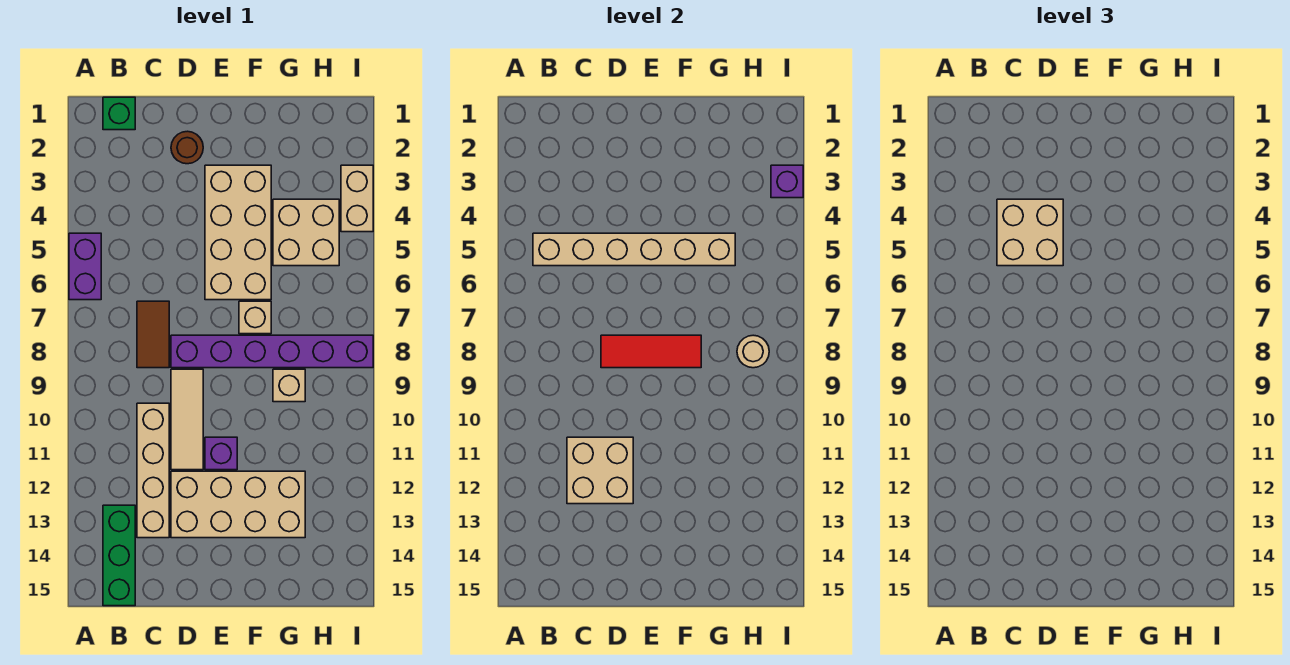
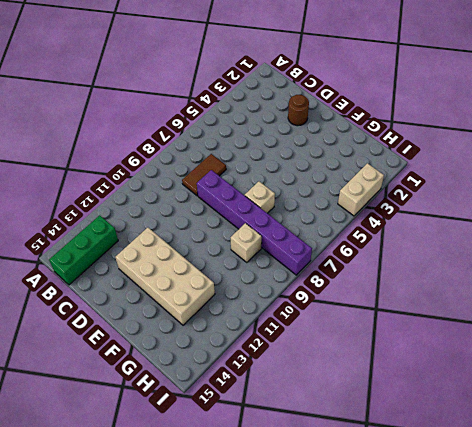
none -> purple brick A5:A6 level 1
none -> green brick B1 level 1
none -> tan brick C10:C13 level 1

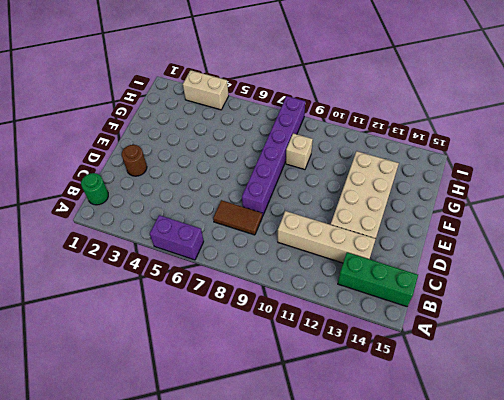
green round brick B1 level 1 -> green brick B1 level 1
none -> tan tile D9:D11 level 1
none -> tan brick E3:F6 level 1
none -> purple brick E11 level 1

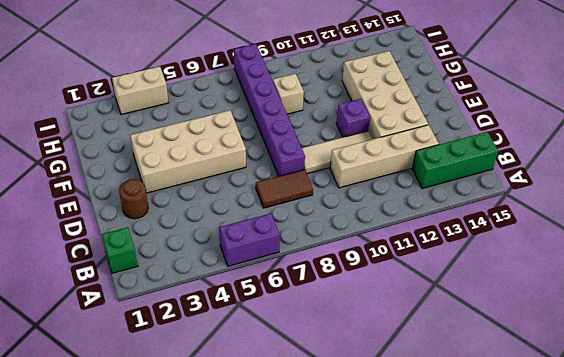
none -> tan brick F7 level 1
none -> tan brick G4:H5 level 1
none -> tan brick B5:G5 level 2

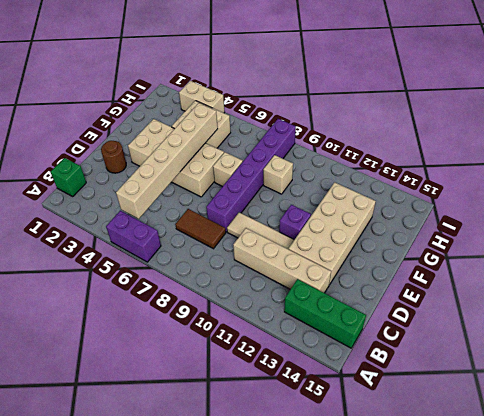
none -> tan brick C11:D12 level 2
none -> red tile D8:F8 level 2
none -> tan round brick H8 level 2

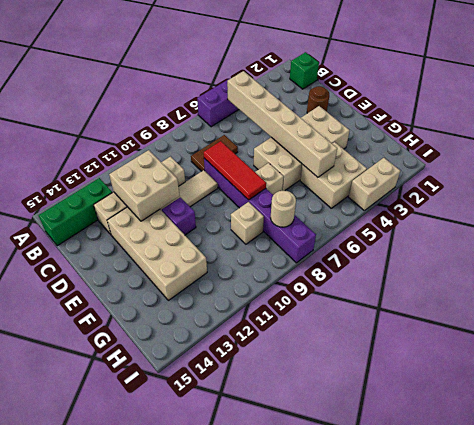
none -> purple brick I3 level 2
none -> tan brick C4:D5 level 3

